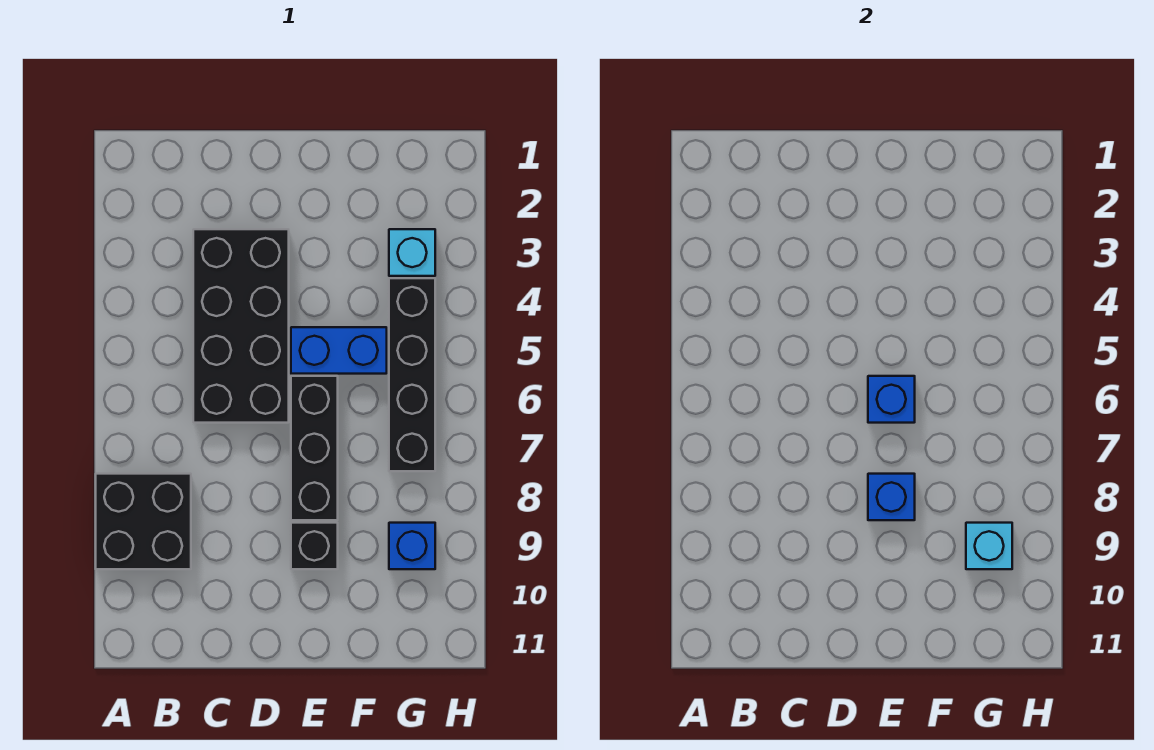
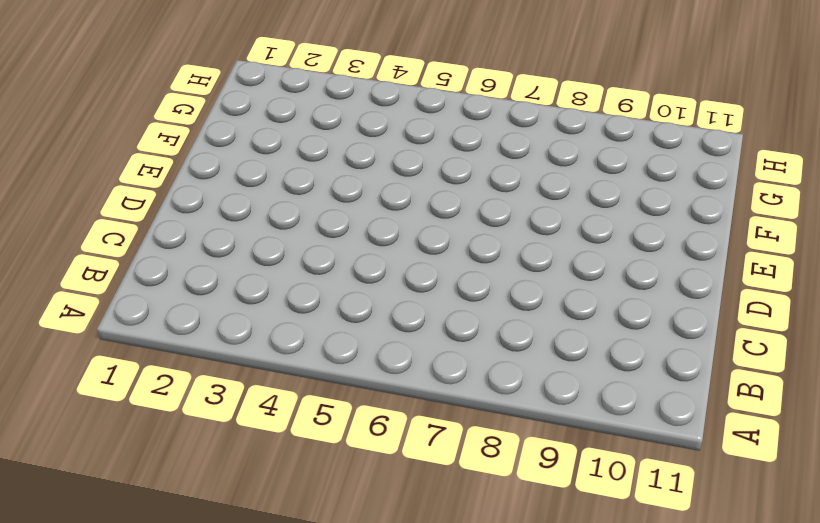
none -> black brick A8:B9 level 1
none -> black brick C3:D6 level 1

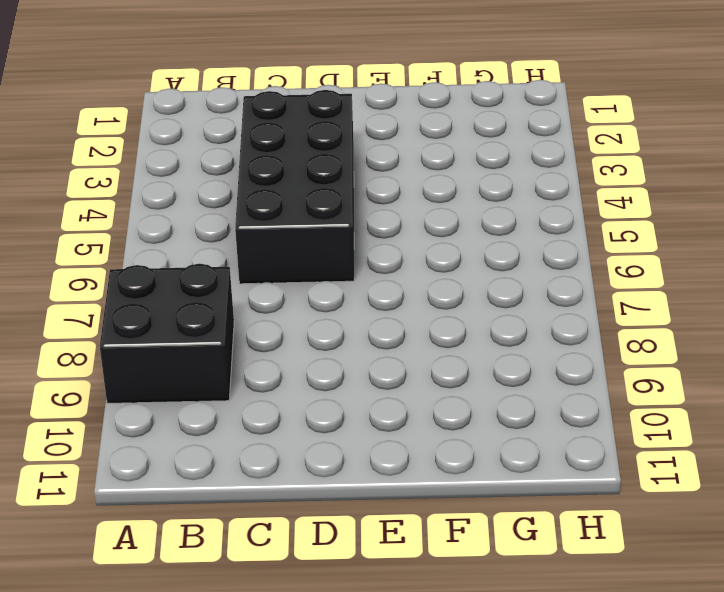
none -> blue brick E5:F5 level 1
none -> black brick E6:E8 level 1

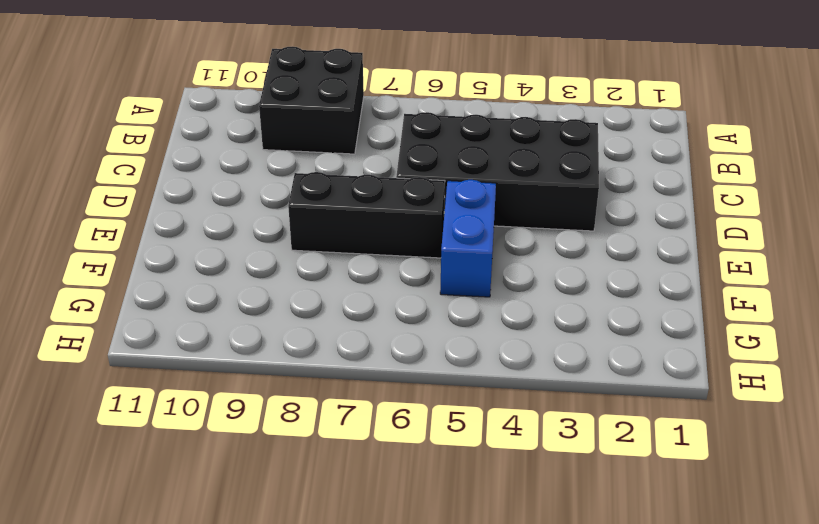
none -> black brick E9 level 1
none -> cyan brick G3 level 1

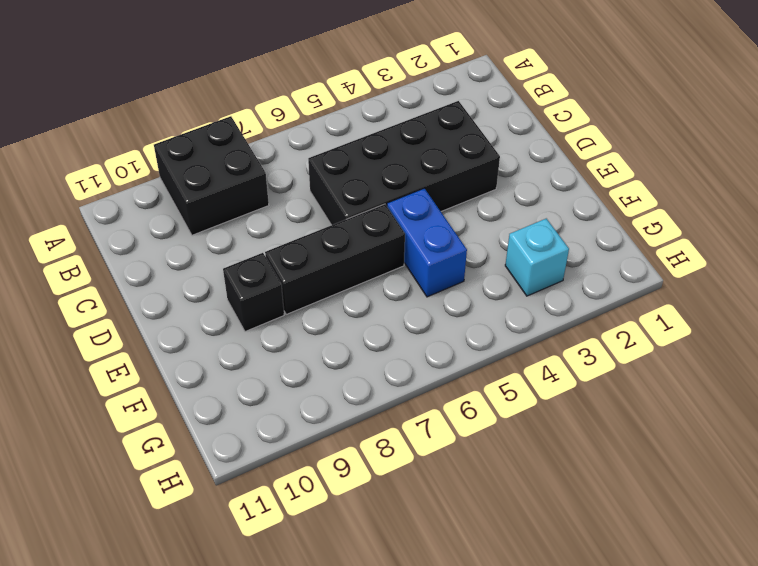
none -> black brick G4:G7 level 1
none -> blue brick G9 level 1

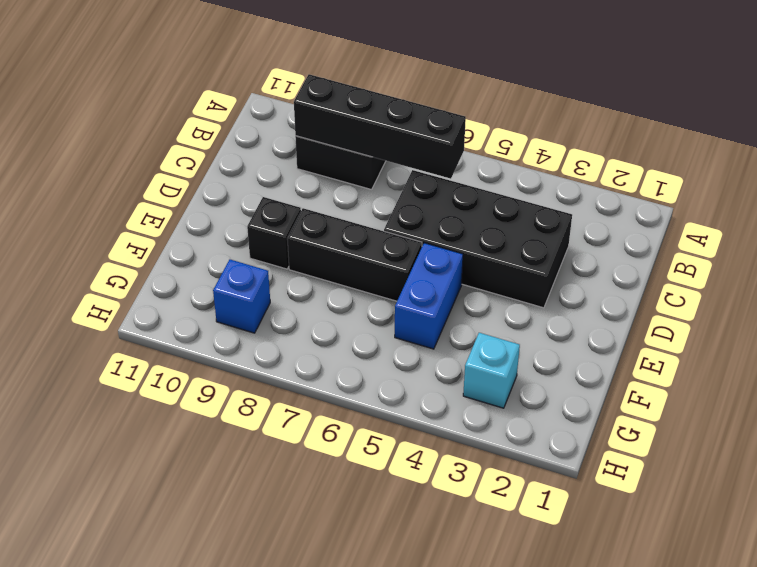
black brick B6:B9 level 2 -> black brick G4:G7 level 1
none -> blue brick E6 level 2
none -> blue brick E8 level 2

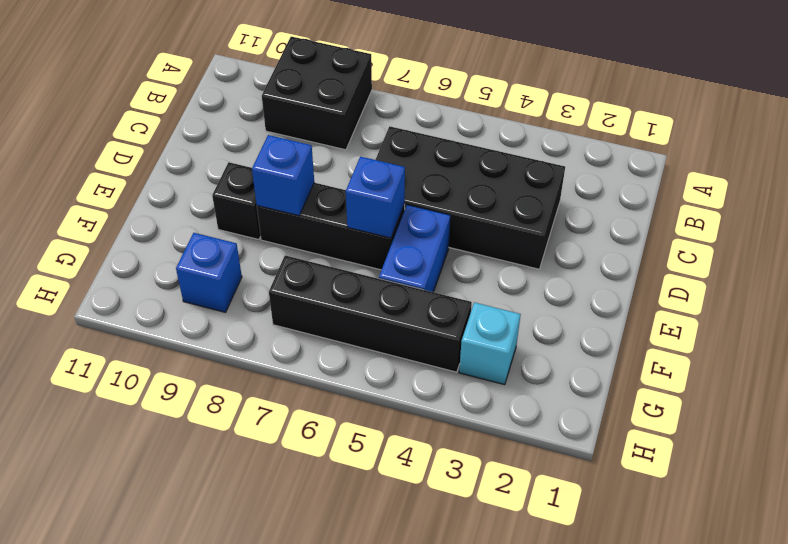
none -> cyan brick G9 level 2

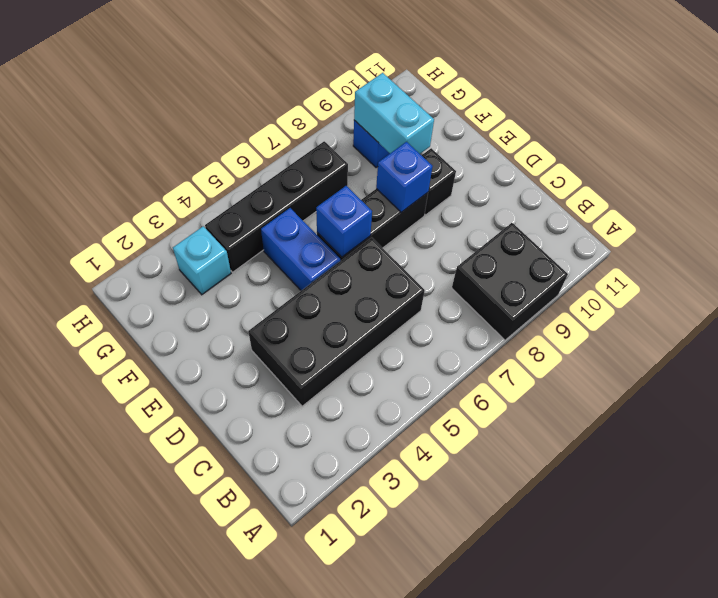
cyan brick F9:G9 level 2 -> cyan brick G9 level 2

